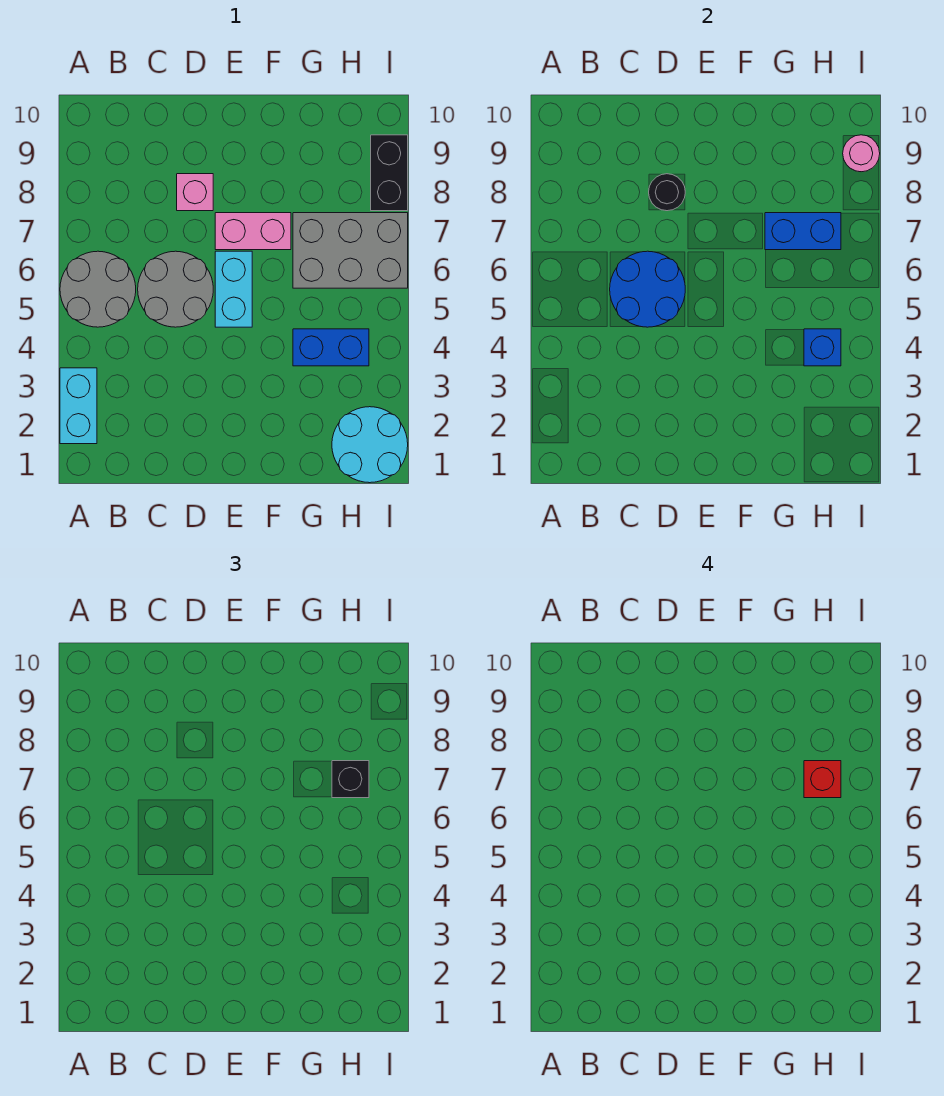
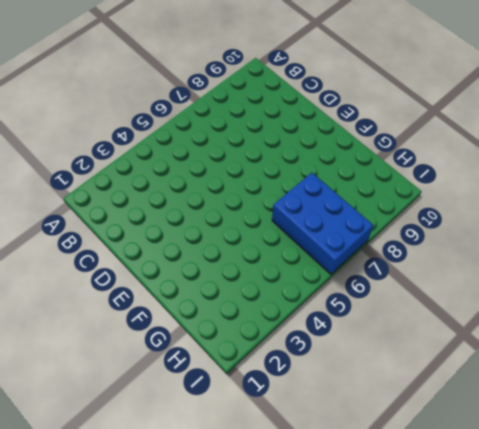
blue brick G6:I7 level 1 -> grey brick G6:I7 level 1
none -> cyan brick A2:A3 level 1
none -> grey round brick A5:B6 level 1
none -> grey round brick C5:D6 level 1

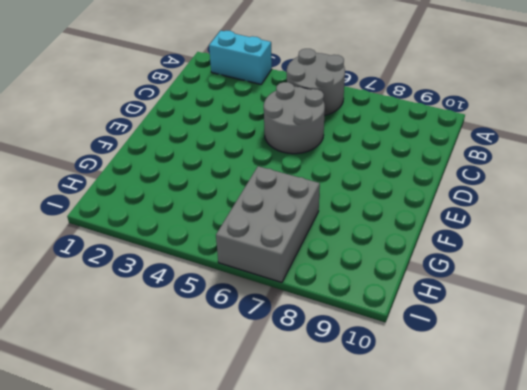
none -> pink brick D8 level 1
none -> cyan brick E5:E6 level 1
none -> pink brick E7:F7 level 1

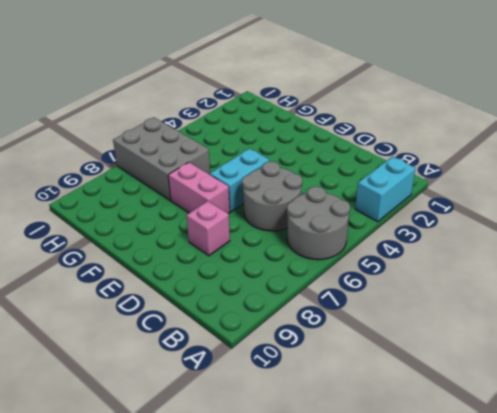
none -> blue brick G4:H4 level 1
none -> cyan round brick H1:I2 level 1
none -> black brick I8:I9 level 1

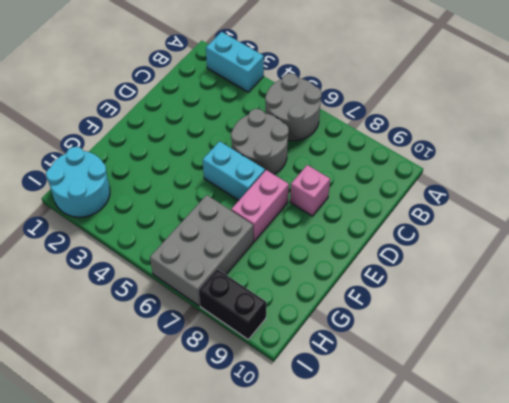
none -> blue brick G4:H4 level 1
none -> blue round brick C5:D6 level 2
none -> black round brick D8 level 2

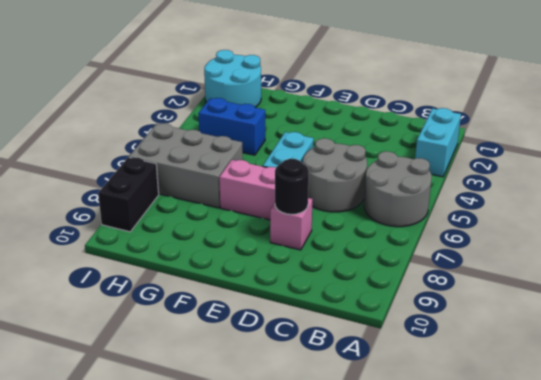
none -> blue round brick C5:D6 level 2
none -> blue brick G7:H7 level 2
none -> blue brick H4 level 2

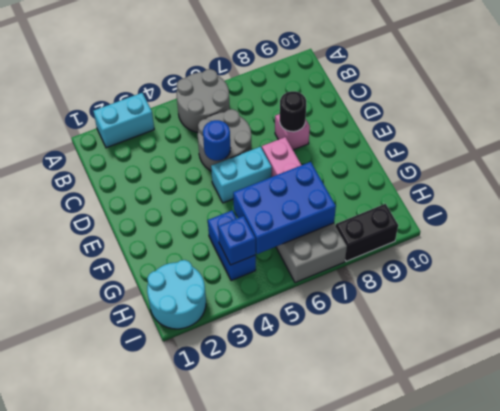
blue round brick D5 level 2 -> blue round brick C5:D6 level 2
blue brick G5:H7 level 2 -> blue brick G7:H7 level 2
none -> pink round brick I9 level 2
none -> black brick H7 level 3
none -> red brick H7 level 4

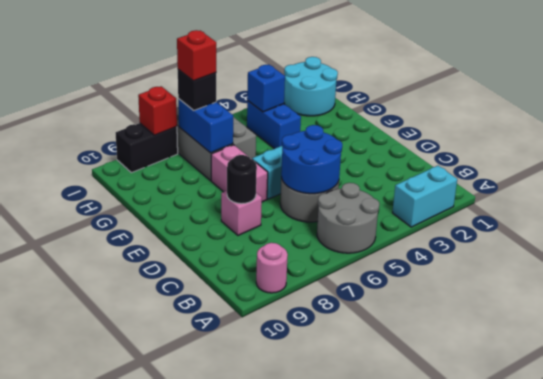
pink round brick A9 level 1 -> pink round brick I9 level 2
red brick I8 level 2 -> none

